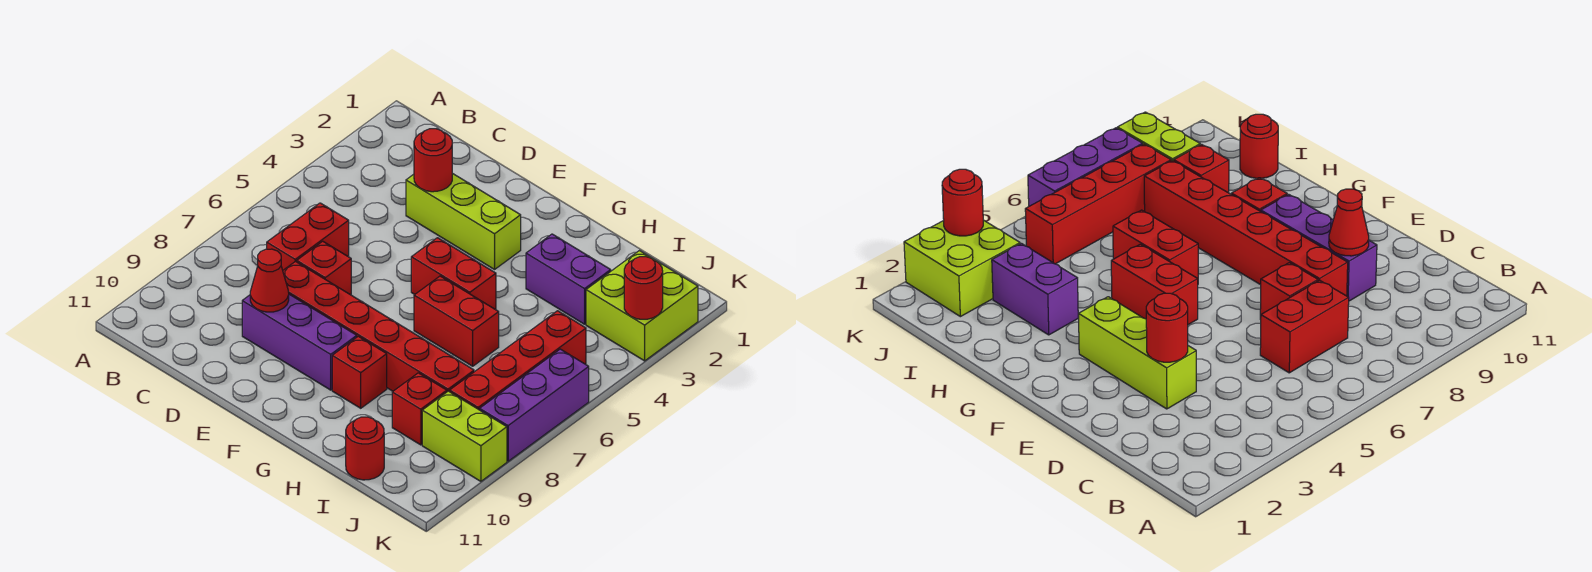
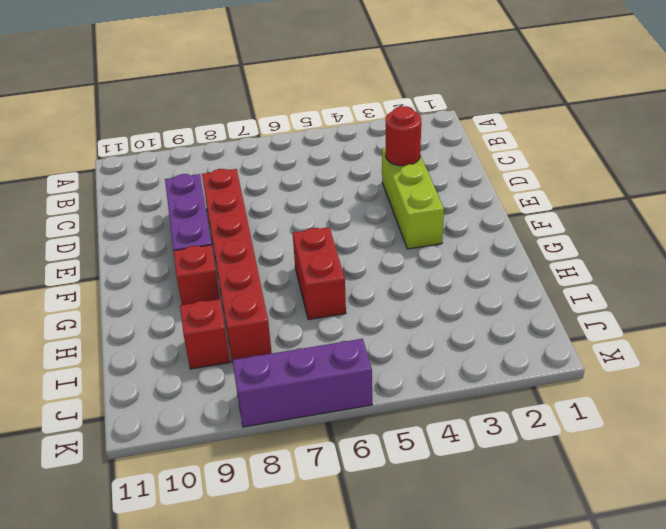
none -> red brick C6:C7 level 1
none -> red brick D7 level 1
none -> red brick F5:G5 level 1

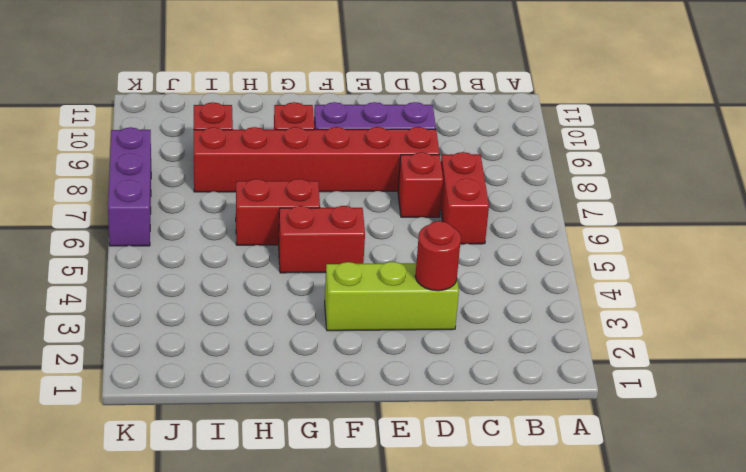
none -> purple brick H3:I3 level 1
none -> red round brick I11 level 1
none -> lime brick J2:K3 level 1

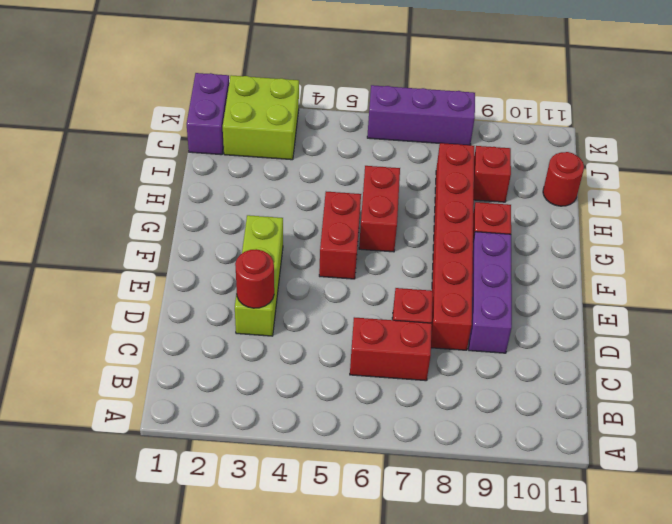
purple brick J1:K1 level 1 -> purple brick H3:I3 level 1
none -> red brick J5:J8 level 1
none -> lime brick J9:K9 level 1
none -> red cone D9 level 2

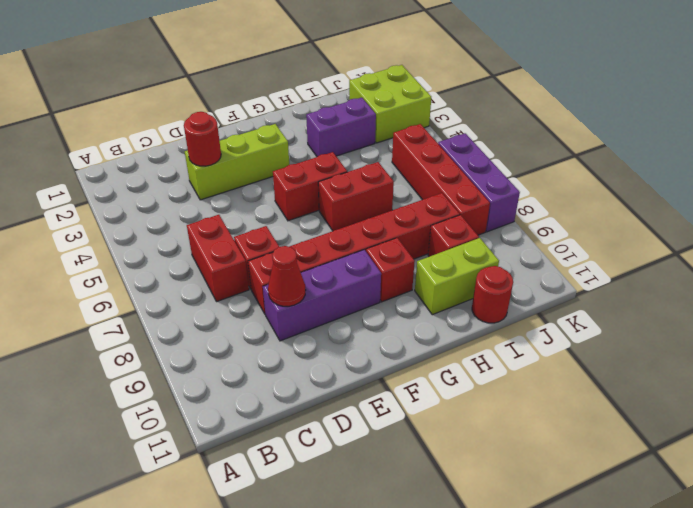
lime brick H10:I10 level 1 -> lime brick J9:K9 level 1
none -> red round brick K3 level 2

